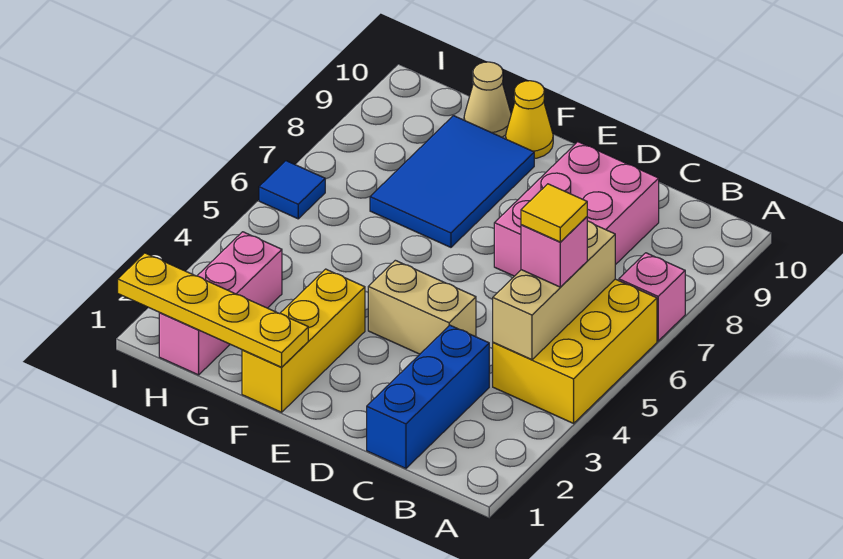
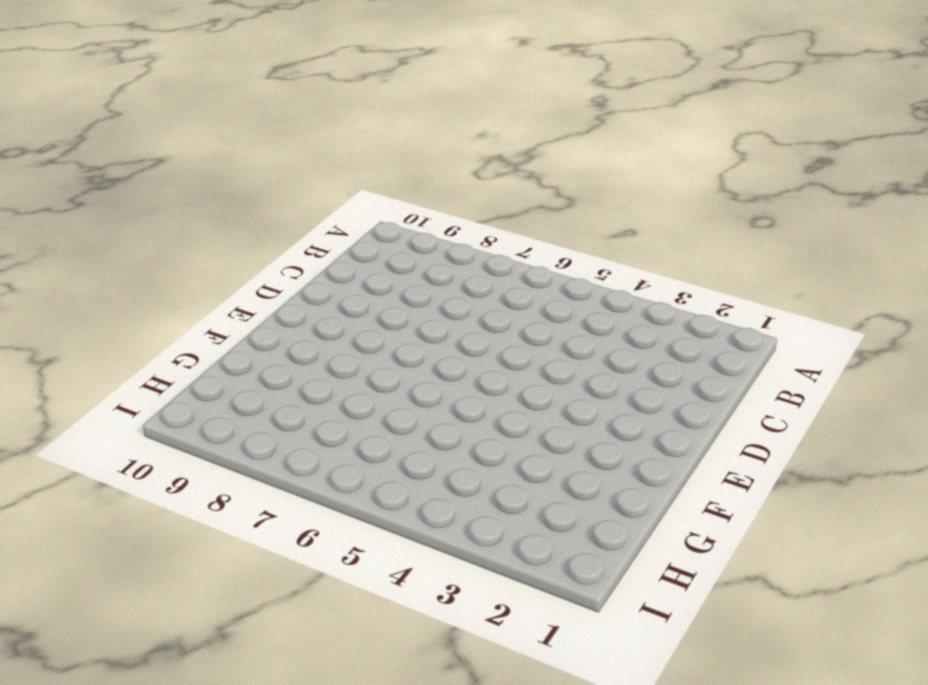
none -> yellow brick A4:B6 level 1
none -> pink brick A7 level 1
none -> blue brick C1:C3 level 1

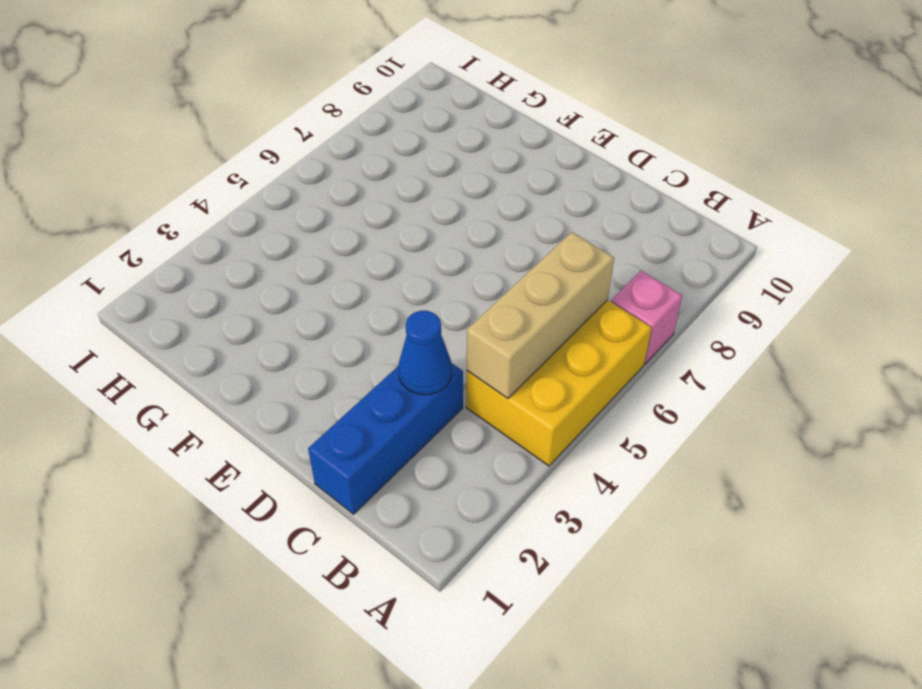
blue cone C3 level 2 -> none
none -> pink brick C7:D9 level 1
none -> tan brick D4:E4 level 1
none -> yellow brick F1:F3 level 1

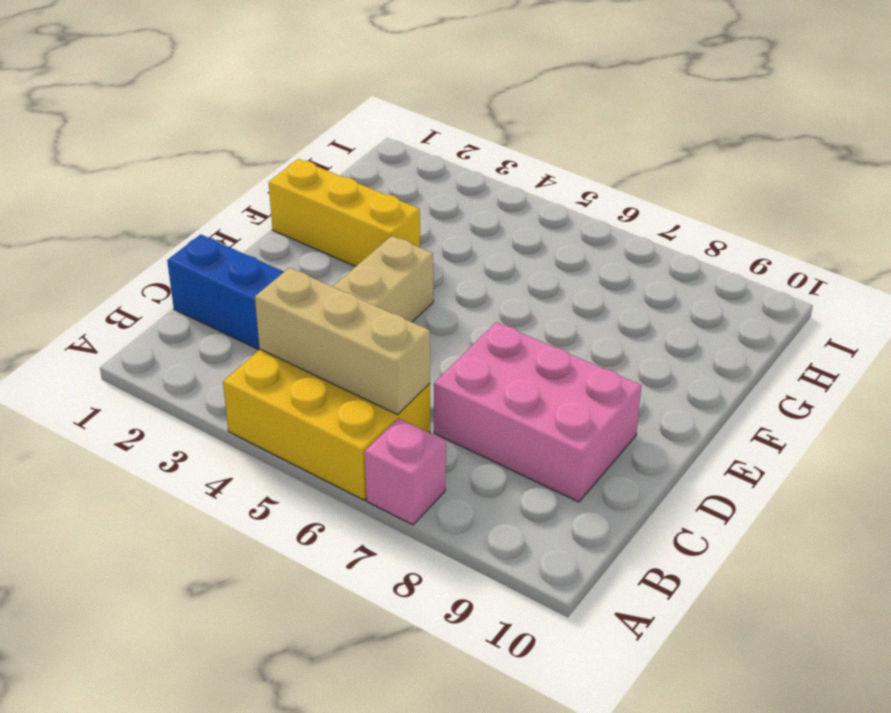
none -> blue tile F7:G9 level 1
none -> yellow cone F10 level 1
none -> tan cone G10 level 1

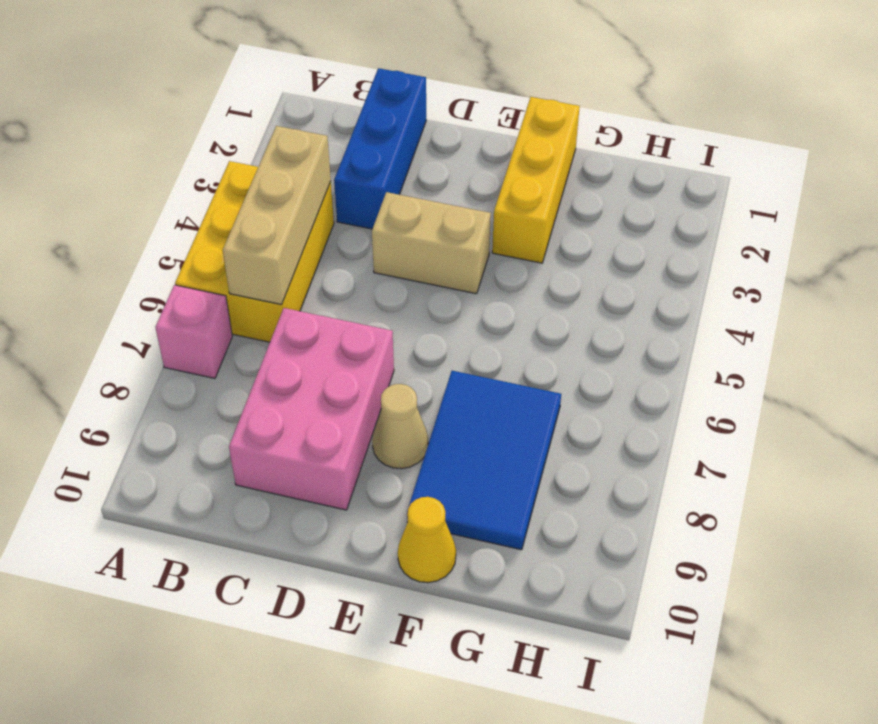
tan cone E8 level 1 -> tan cone G10 level 1
none -> pink brick H1:H3 level 1
none -> blue tile I6 level 1
none -> yellow plate F1:I1 level 2

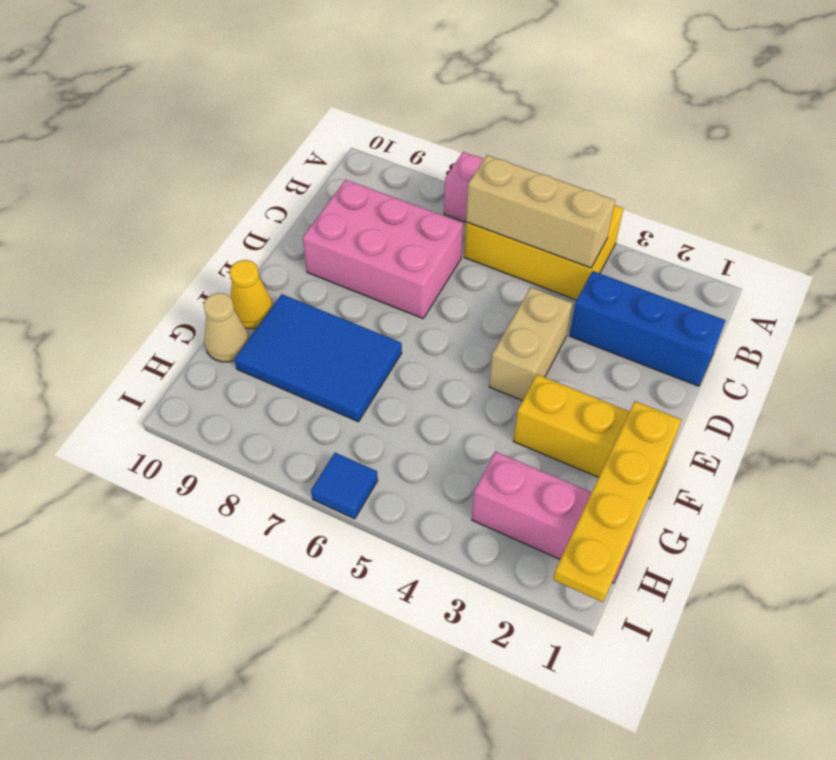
none -> pink brick B5 level 3
none -> yellow tile B5 level 4

